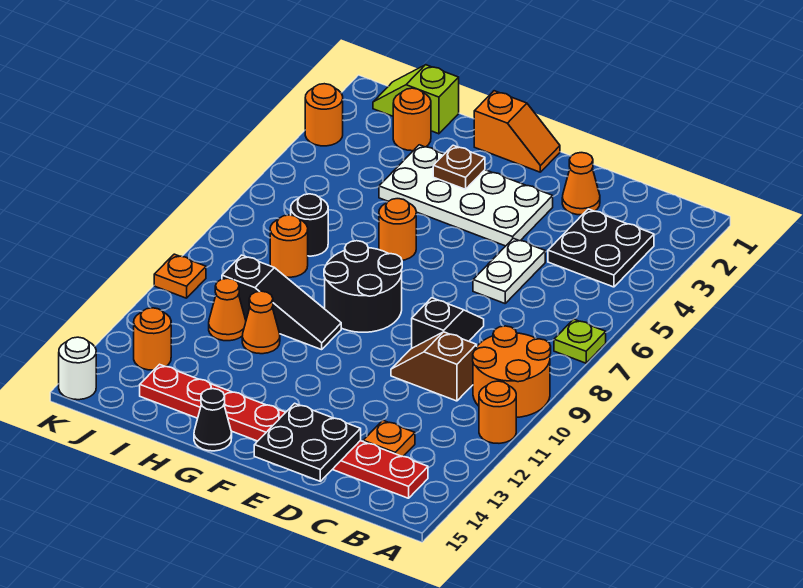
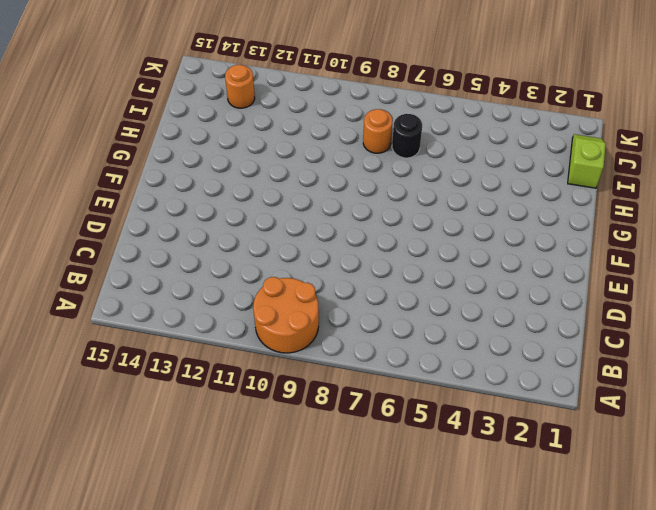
none -> lime plate A7 level 1
none -> orange round brick A11 level 1
none -> black plate B3:C4 level 1

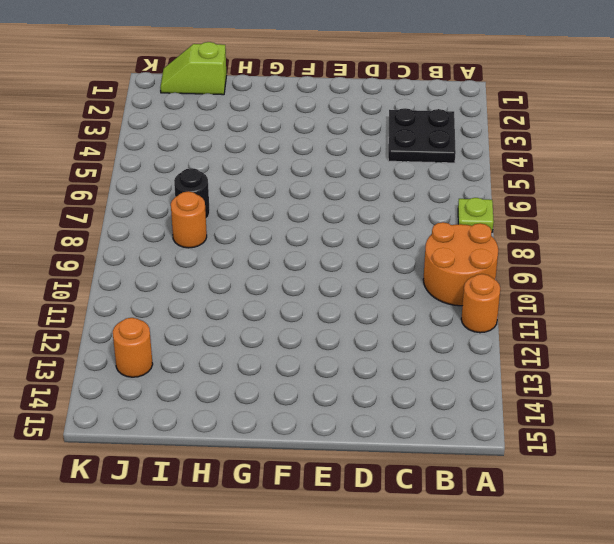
none -> red plate B14:I14 level 1
none -> brown slope C10:D10 level 1 top C
none -> orange plate C13 level 1

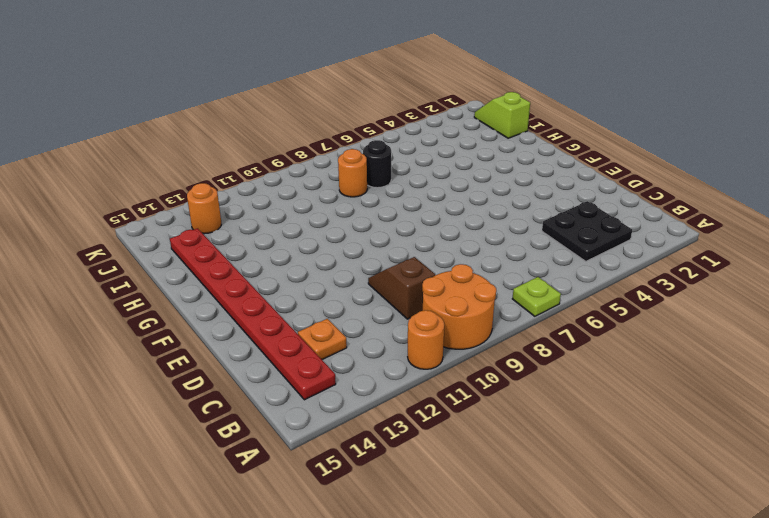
none -> orange cone D2 level 1
none -> white plate D5:D6 level 1
none -> black slope D8:D9 level 1 top 9

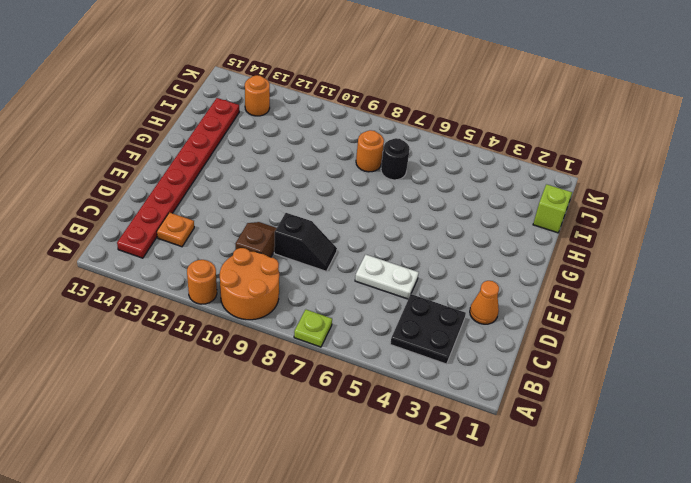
none -> white plate E3:H4 level 1
none -> orange slope F1:G1 level 1 top G
none -> black round brick F8:G9 level 1

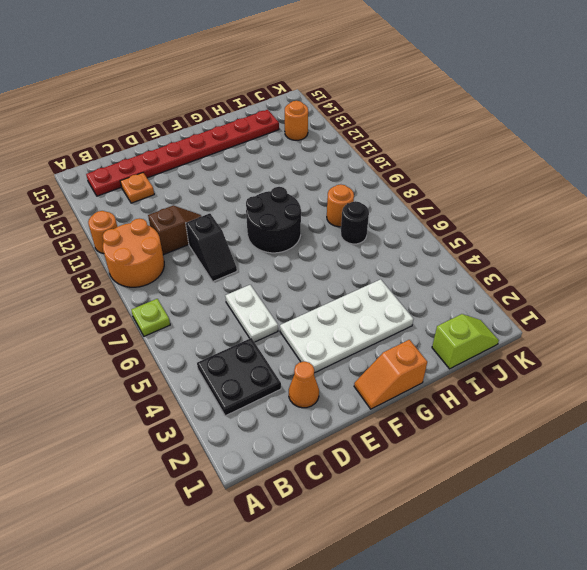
none -> orange round brick G6 level 1
none -> black slope G10:I10 level 1 top I
none -> black cone G15 level 1

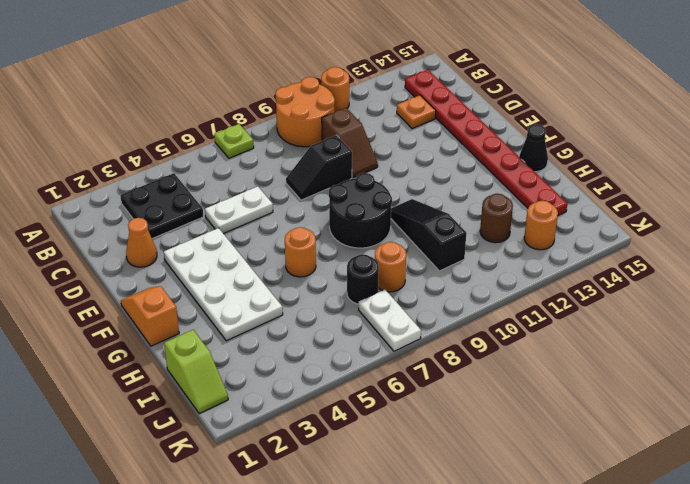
brown round brick I12 level 1 -> none
white plate J7:K7 level 1 -> none
none -> orange cone H11 level 1
none -> orange round brick I2 level 1
none -> orange cone I11 level 1

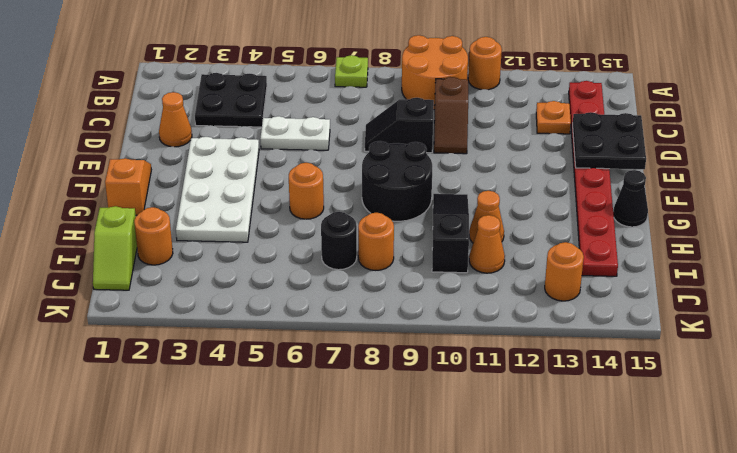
none -> orange round brick K3 level 1
none -> orange plate K10 level 1
none -> white round brick K15 level 1

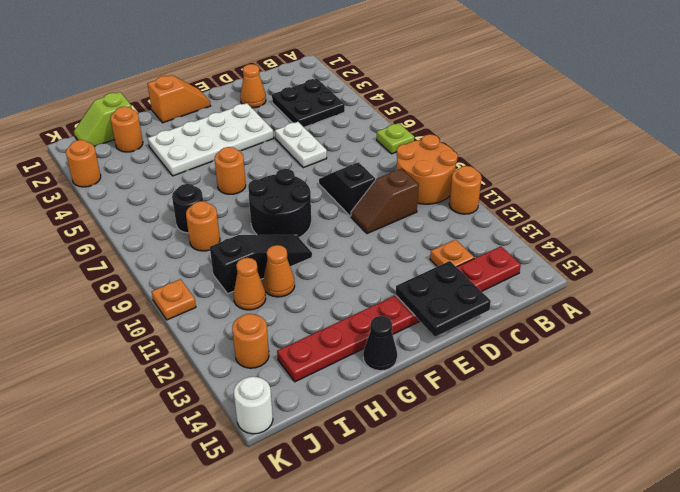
none -> brown plate G3 level 2

